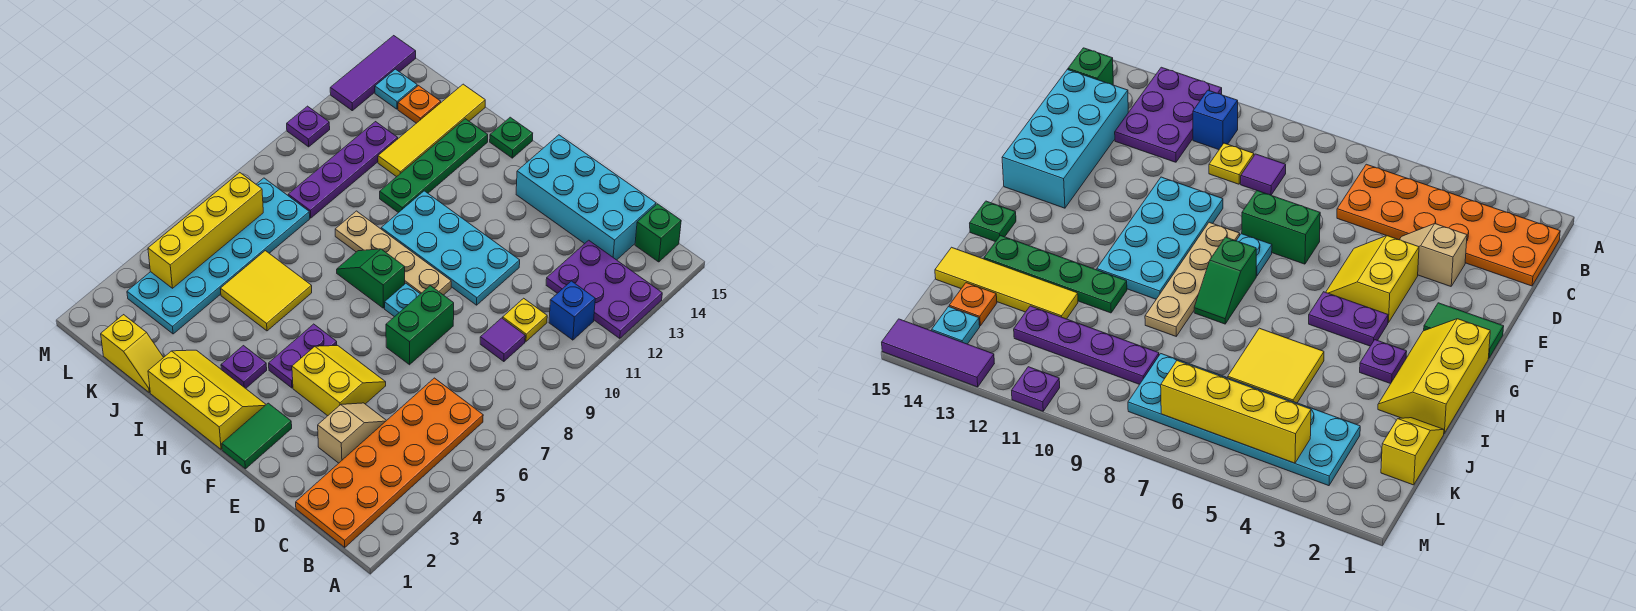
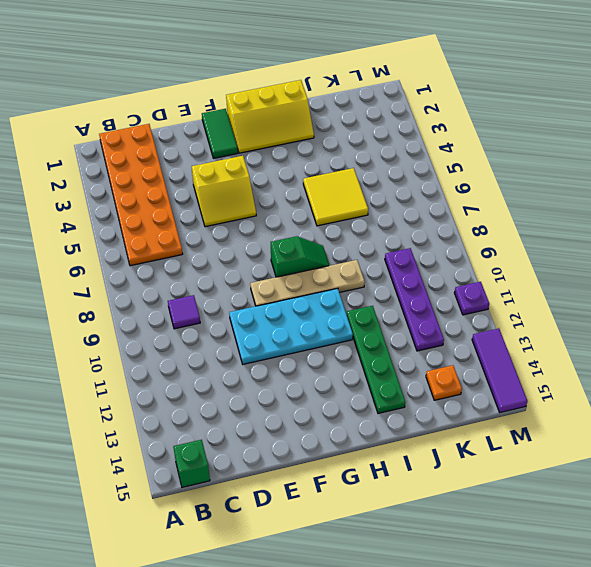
none -> purple plate A12:C13 level 1
none -> blue brick B11 level 1
none -> yellow plate C10 level 1
none -> cyan brick C14:F15 level 1

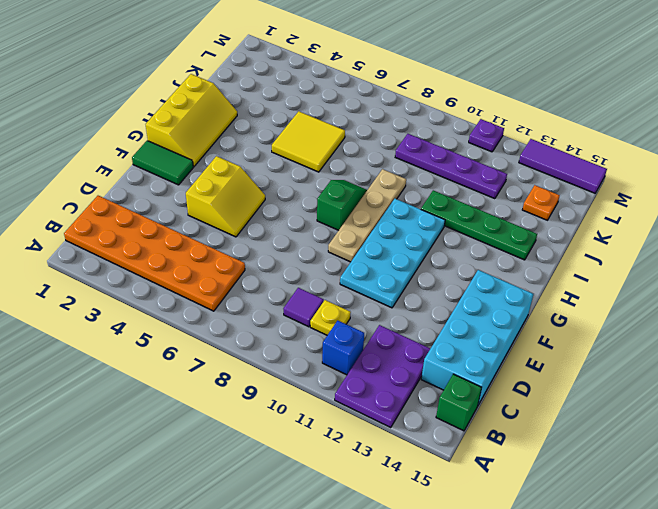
none -> tan slope D3:D4 level 1 top 3
none -> green brick E7:E8 level 1
none -> cyan plate F8 level 1
none -> purple plate G4:G5 level 1

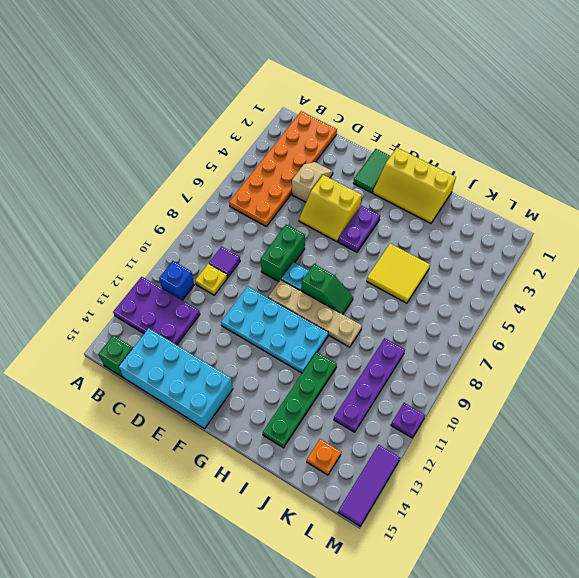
tan slope D3:D4 level 1 top 4 -> tan slope D3:D4 level 1 top 3
none -> purple plate H3 level 1
none -> green plate H15 level 1
none -> yellow slope J1:K1 level 1 top K
none -> yellow tile J12:J15 level 1

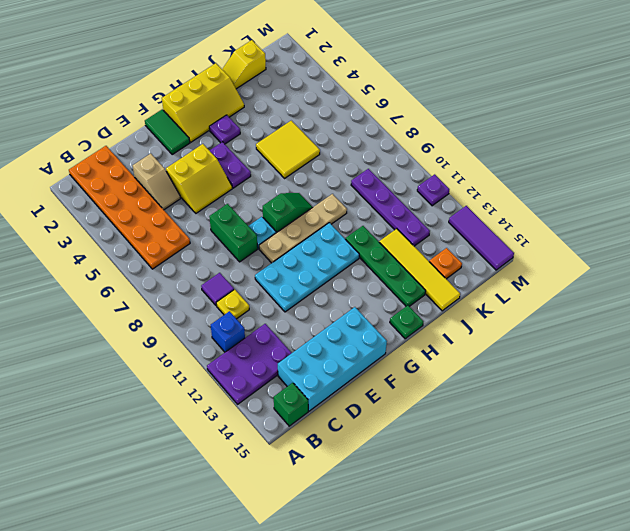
none -> cyan plate K3:L8 level 1
none -> cyan plate L14 level 1
none -> yellow brick L4:L7 level 2

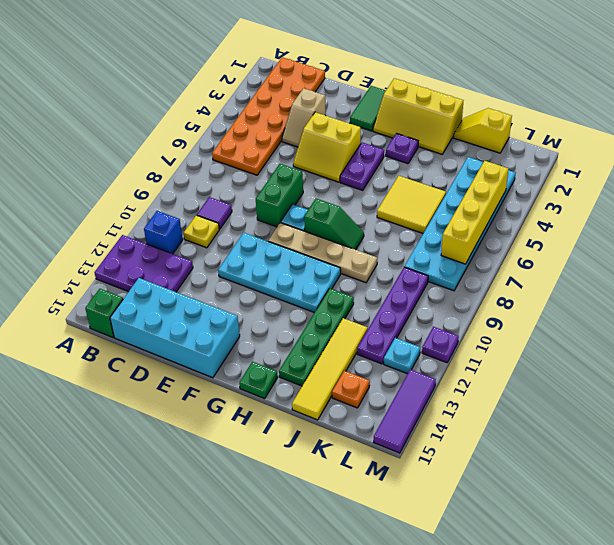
cyan plate L12 level 1 -> cyan plate L14 level 1

